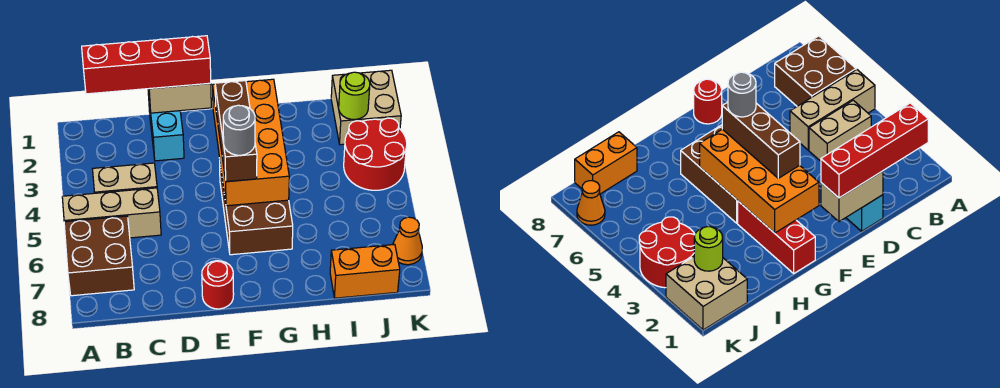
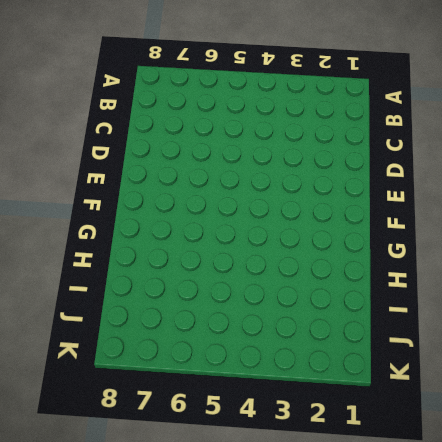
none -> tan brick A5:C5 level 1
none -> brown brick A6:B7 level 1
none -> tan brick B4:C4 level 1

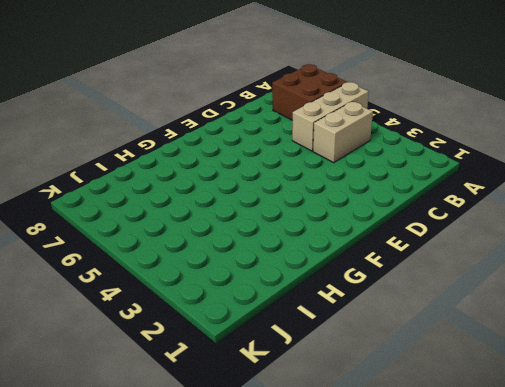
none -> cyan brick D1:D2 level 1
none -> red round brick E8 level 1
none -> brown brick F4:G6 level 1

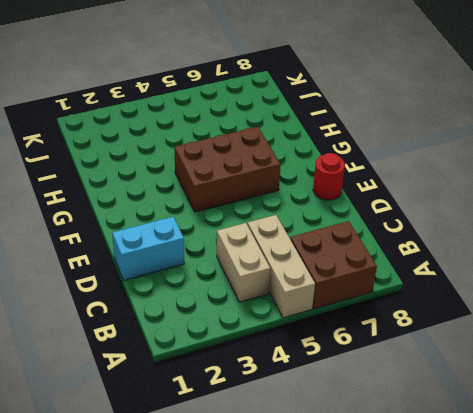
none -> red brick G1:G3 level 1
none -> orange brick I8:J8 level 1
none -> tan brick J1:K2 level 1

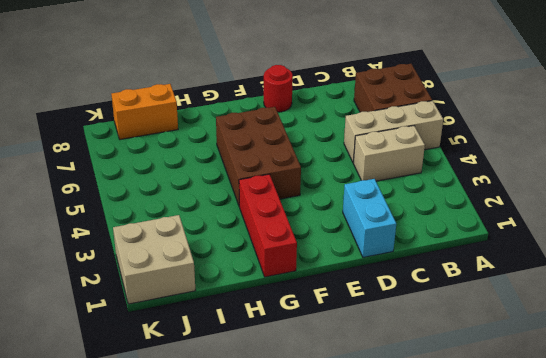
none -> red round brick J3:K4 level 1
none -> orange cone K7 level 1
none -> tan brick D1:E1 level 2

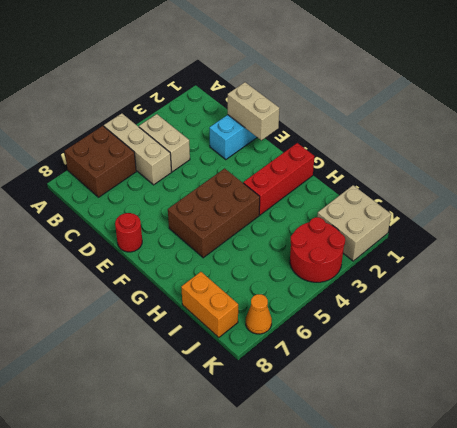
none -> orange brick F2:G5 level 2
none -> lime round brick J2 level 2
none -> red brick B1:E1 level 3

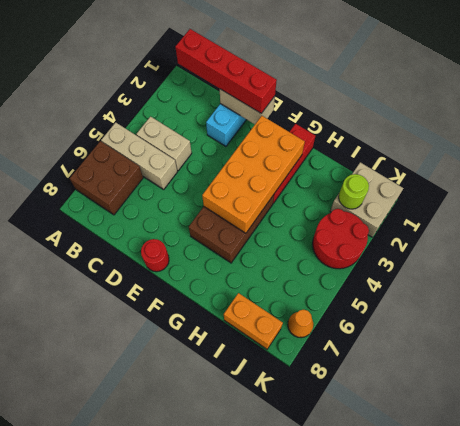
none -> brown brick F3:F5 level 3
none -> grey round brick F5 level 4

